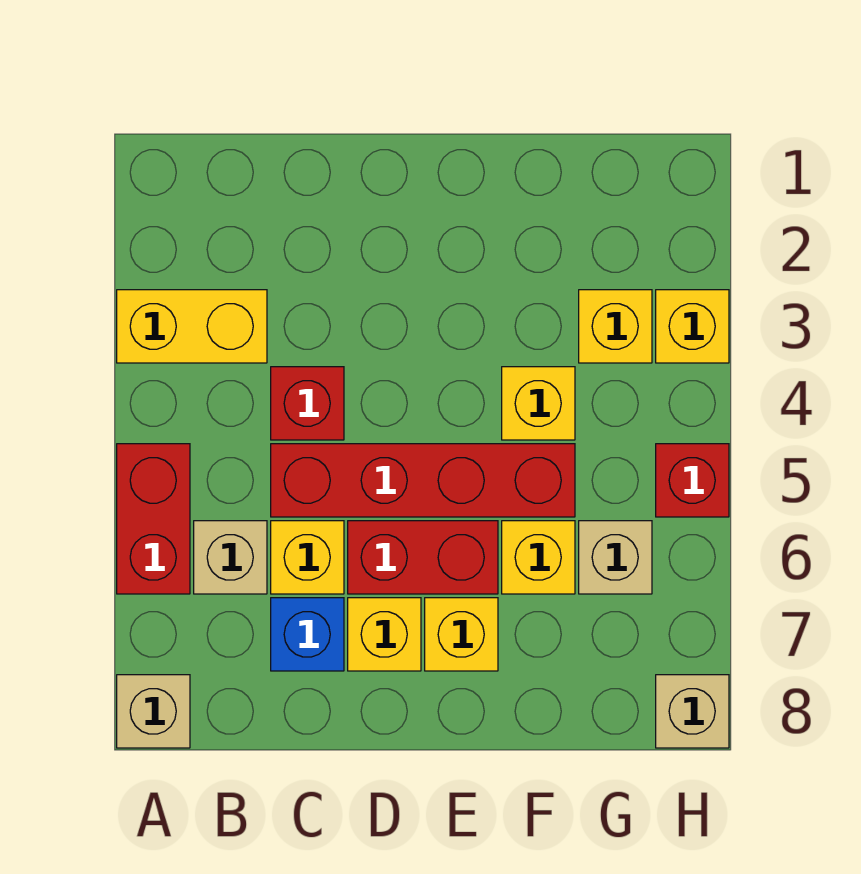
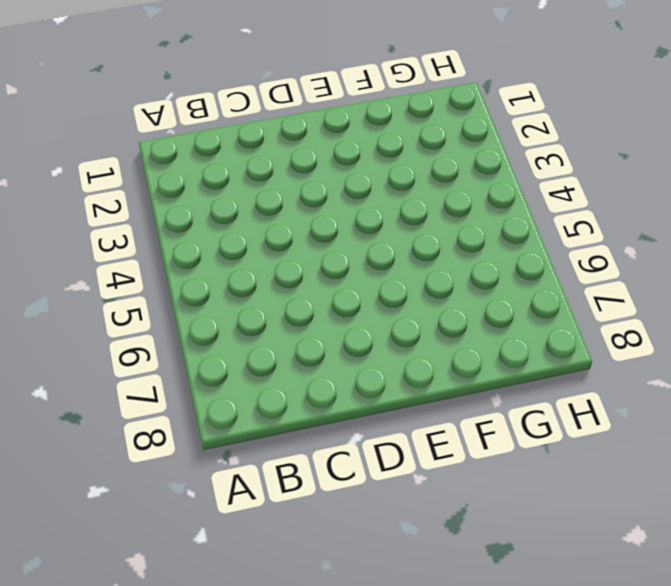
none -> yellow brick A3:B3 level 1
none -> red brick A5:A6 level 1
none -> tan brick A8 level 1

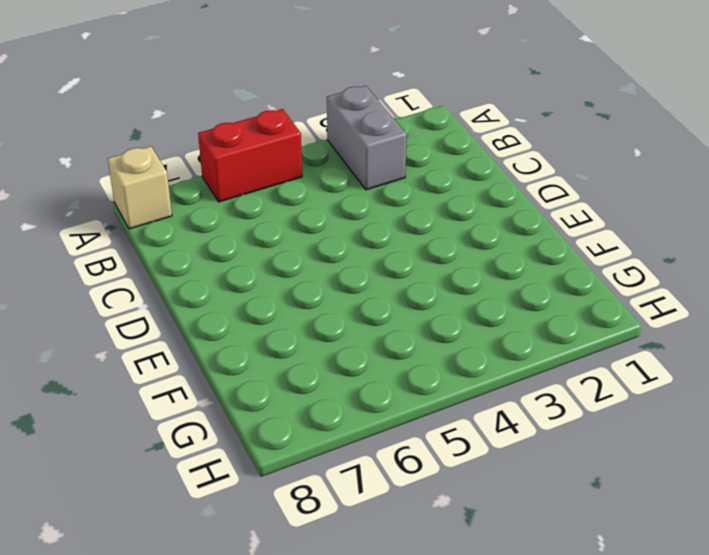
grey brick A3:B3 level 1 -> yellow brick A3:B3 level 1
none -> tan brick B6 level 1
none -> red brick C4 level 1
none -> red brick C5:F5 level 1

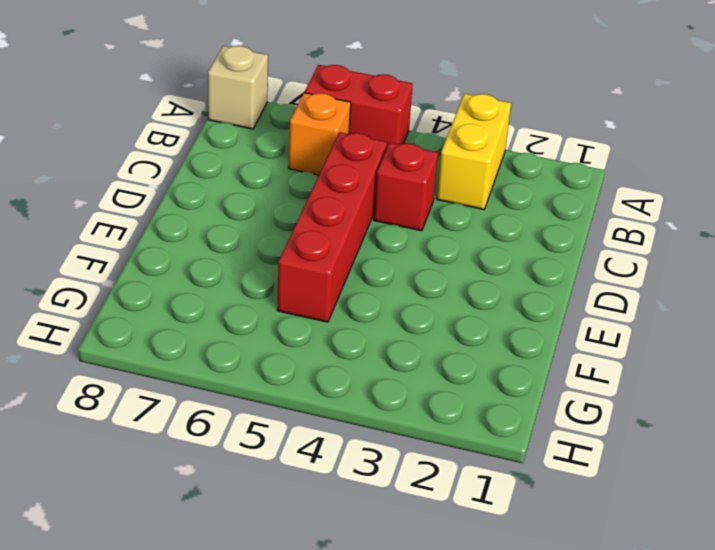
orange brick B6 level 1 -> tan brick B6 level 1
none -> yellow brick C6 level 1
none -> blue brick C7 level 1
none -> red brick D6:E6 level 1

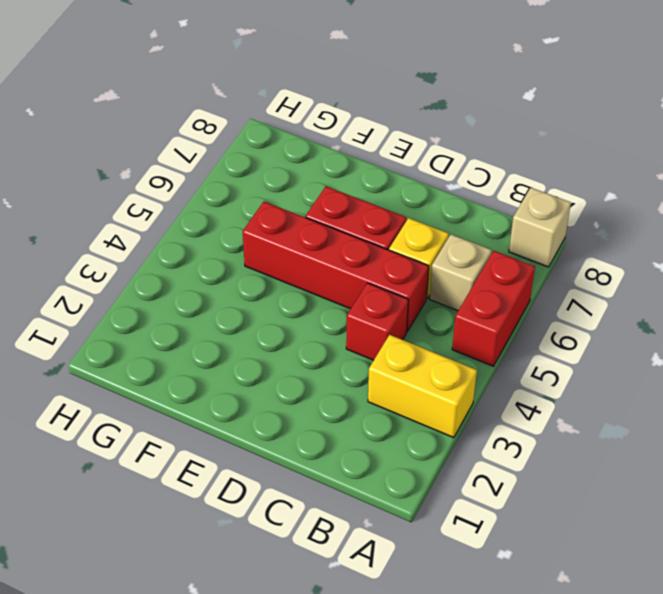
none -> blue brick C7 level 1
none -> yellow brick D7 level 1
none -> yellow brick E7 level 1

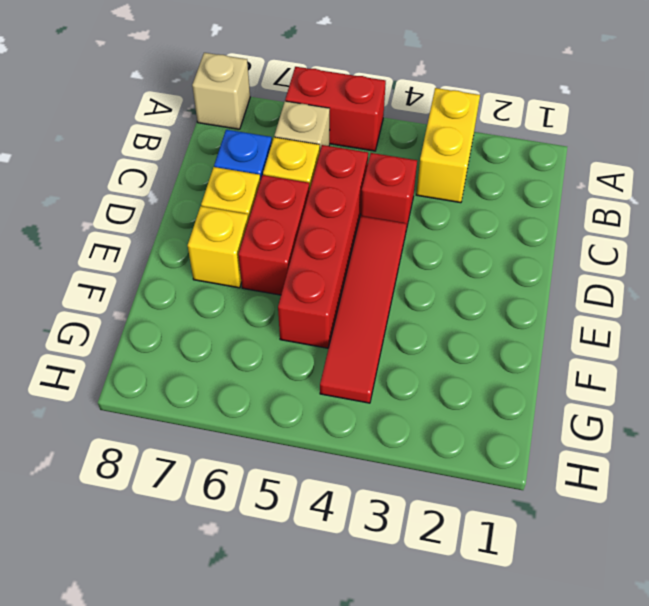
red tile D4:G4 level 1 -> yellow brick F4 level 1
none -> yellow brick F6 level 1
none -> yellow brick G3 level 1
none -> tan brick G6 level 1

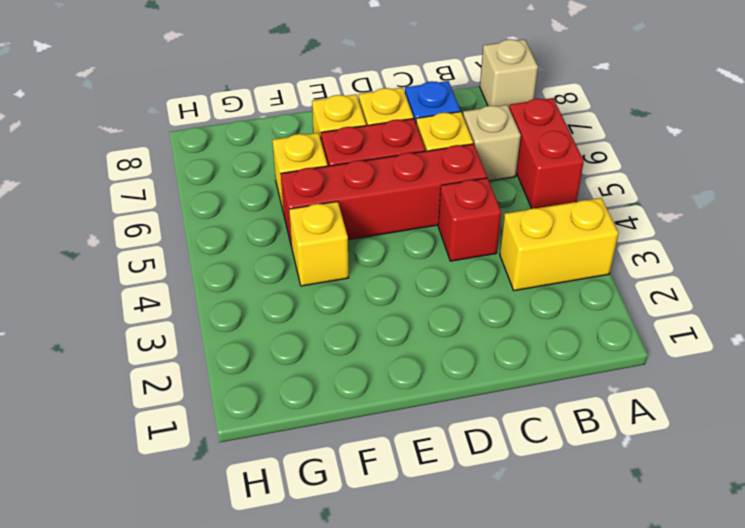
none -> yellow brick G3 level 1
none -> tan brick G6 level 1
none -> yellow brick H3 level 1

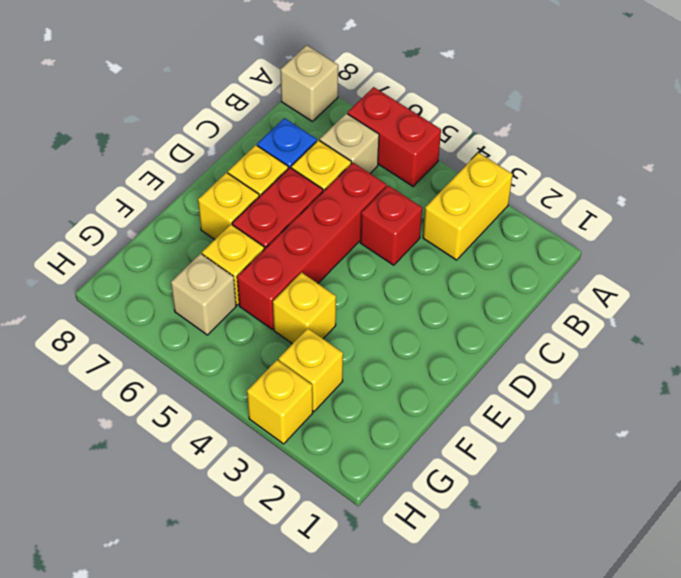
none -> red brick H5 level 1
none -> tan brick H8 level 1

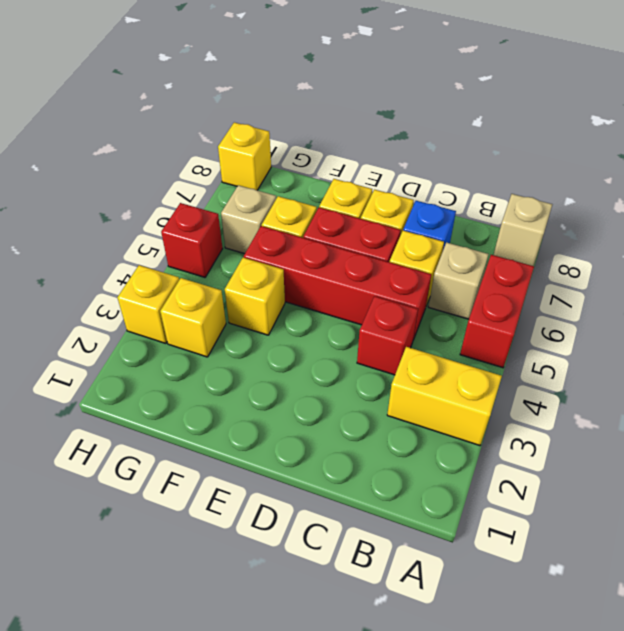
yellow brick H8 level 1 -> tan brick H8 level 1

